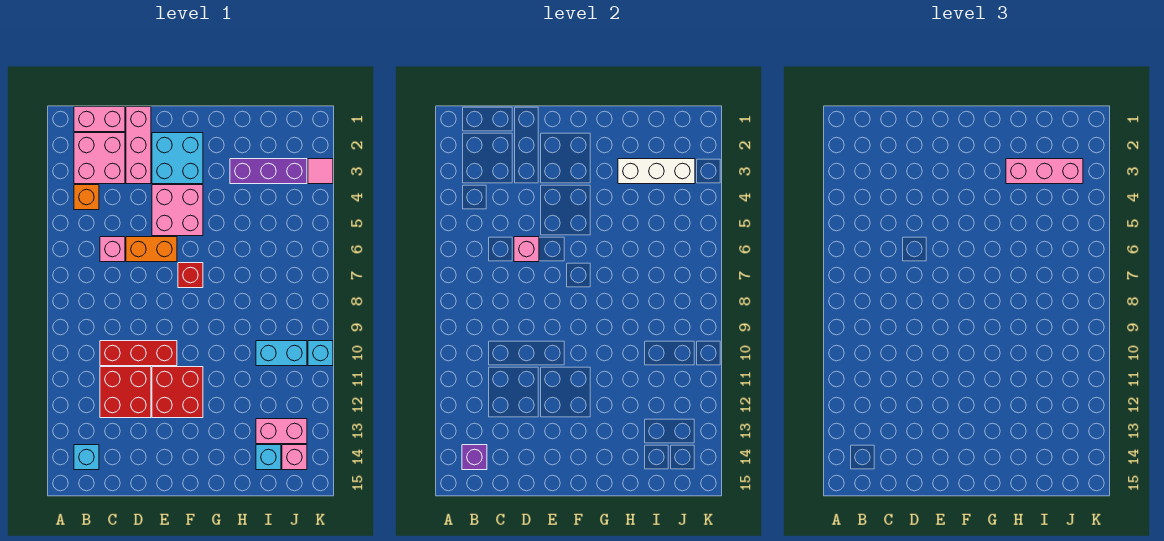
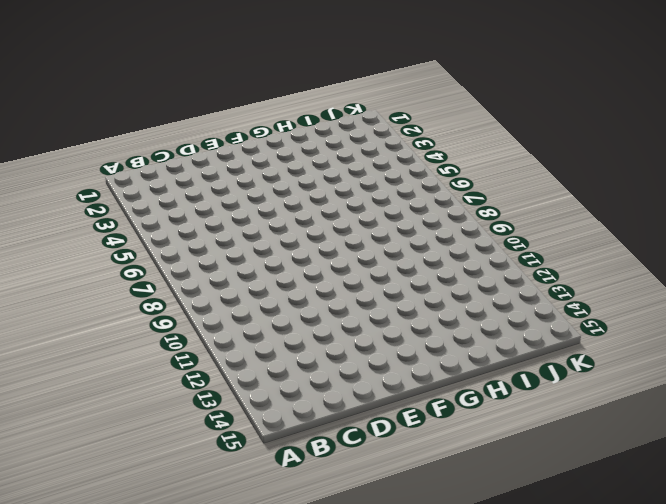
none -> pink brick B1:C1 level 1
none -> pink brick B2:C3 level 1
none -> orange brick B4 level 1

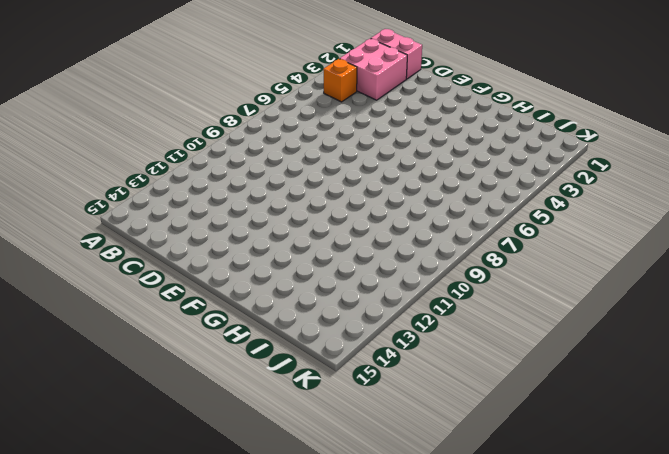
none -> cyan brick B14 level 1
none -> pink brick C6 level 1
none -> red brick C10:E10 level 1

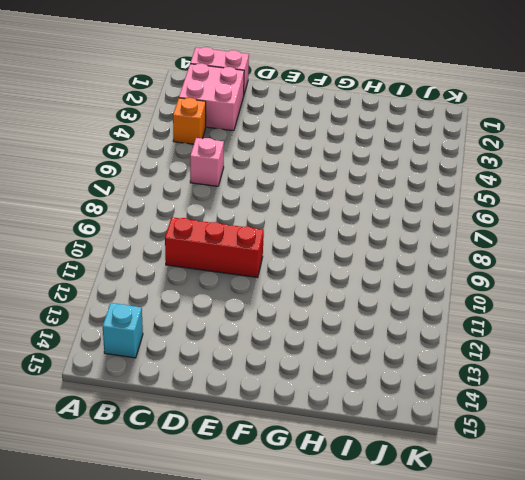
none -> red brick C11:D12 level 1
none -> pink brick D1:D3 level 1
none -> orange brick D6:E6 level 1

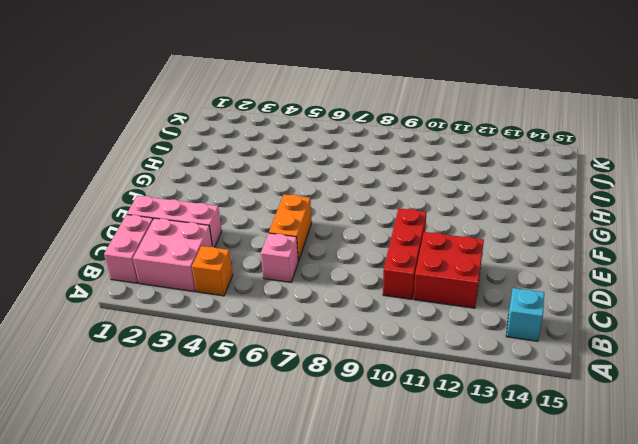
none -> cyan brick E2:F3 level 1
none -> pink brick E4:F5 level 1
none -> red brick E11:F12 level 1

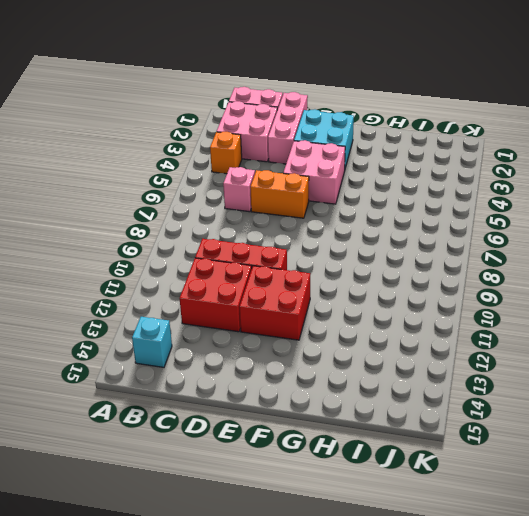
none -> red brick F7 level 1
none -> purple brick H3:J3 level 1
none -> cyan brick I10:J10 level 1

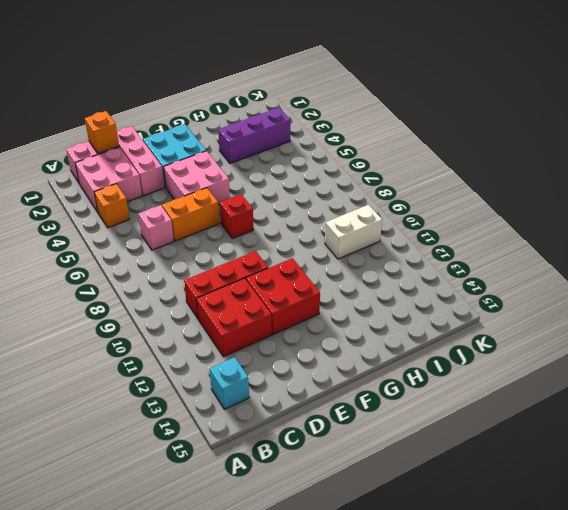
orange brick C1 level 2 -> none
white brick I10:J10 level 1 -> cyan brick I10:J10 level 1
none -> pink brick I13:J13 level 1
none -> cyan brick I14 level 1
none -> pink brick J14 level 1

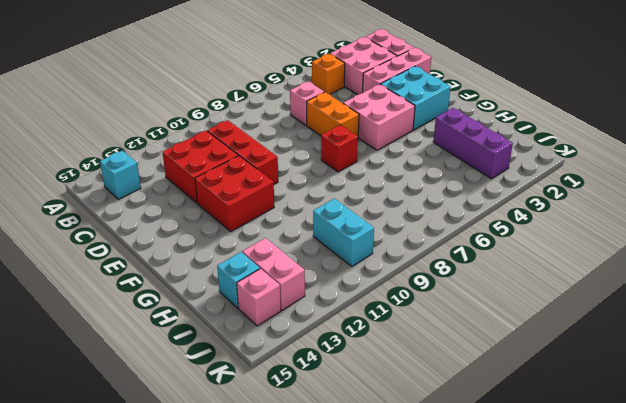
none -> pink tile K3 level 1
none -> cyan brick K10 level 1
none -> purple brick B14 level 2

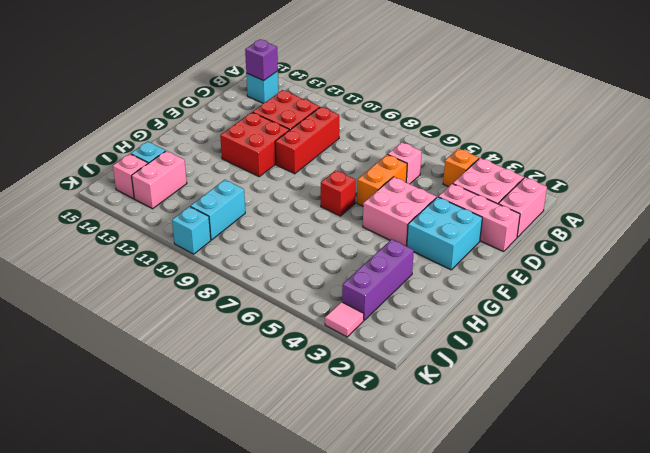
none -> pink brick D6 level 2
none -> white brick H3:J3 level 2
none -> pink brick H3:J3 level 3

